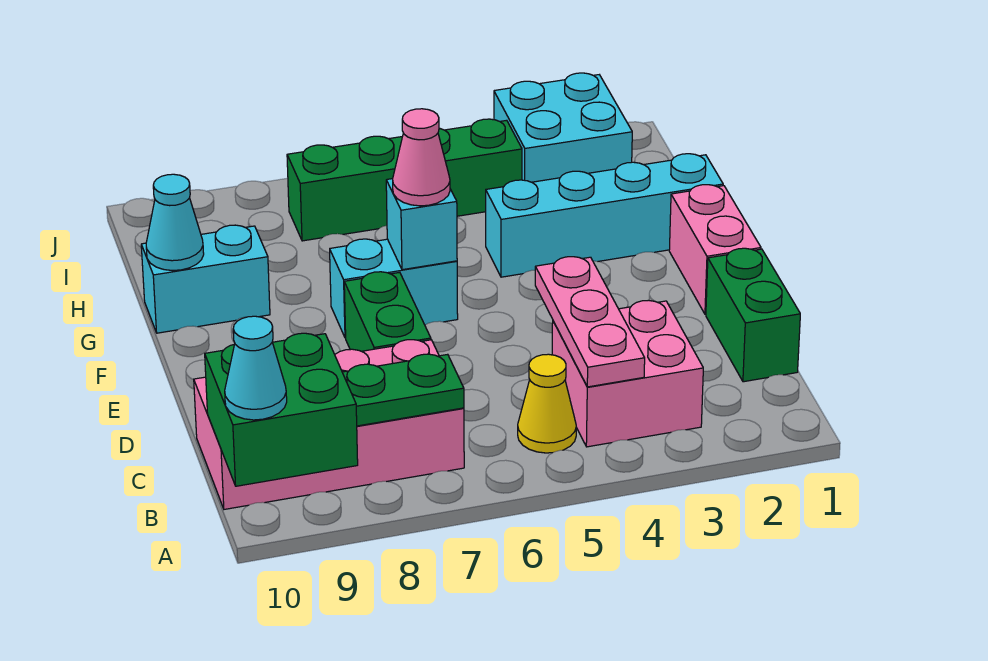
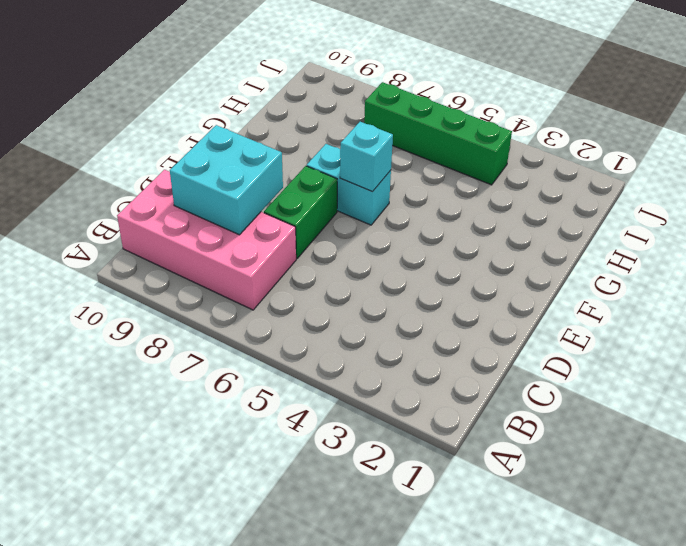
cyan brick C8:D9 level 2 -> cyan brick I2:J3 level 1
none -> pink brick B3:C4 level 1
none -> yellow cone B5 level 1
none -> green brick C1:D1 level 1

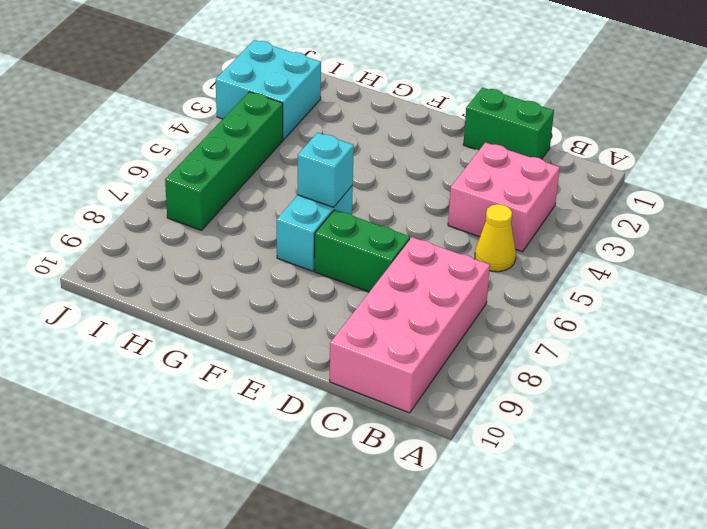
none -> pink brick E1:F1 level 1
none -> cyan brick G1:G4 level 1
none -> cyan brick G9:G10 level 1

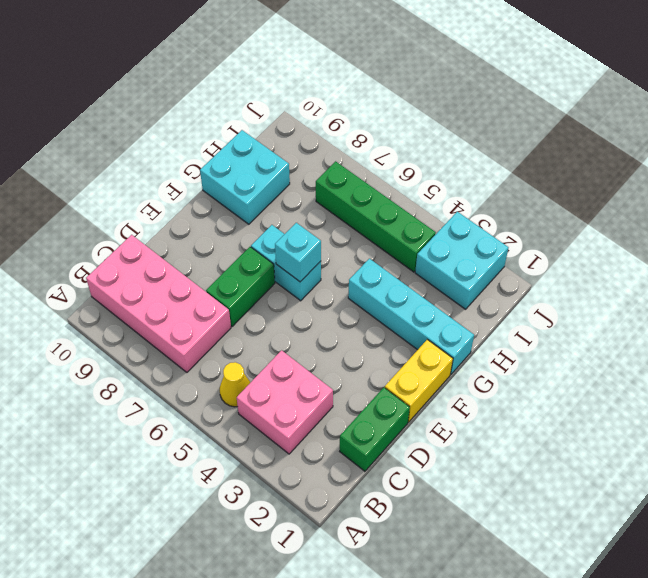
yellow brick E1:F1 level 1 -> pink brick E1:F1 level 1
cyan brick G9:H10 level 1 -> cyan brick G9:G10 level 1
none -> green brick A9:B10 level 2
none -> pink plate B4:D4 level 2
none -> green plate B7:B8 level 2

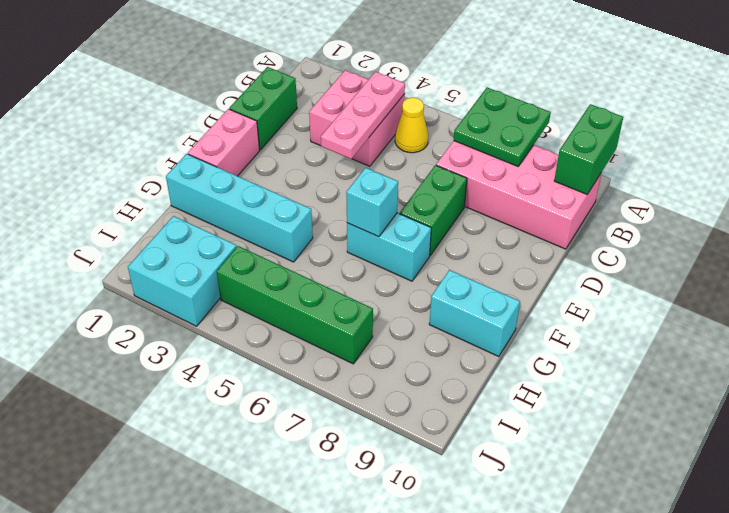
green plate A7:B8 level 2 -> green plate B7:B8 level 2
green brick A10:B10 level 2 -> green brick A9:B10 level 2
none -> cyan cone G10 level 2
none -> cyan cone A10 level 3
none -> pink cone F6 level 3

